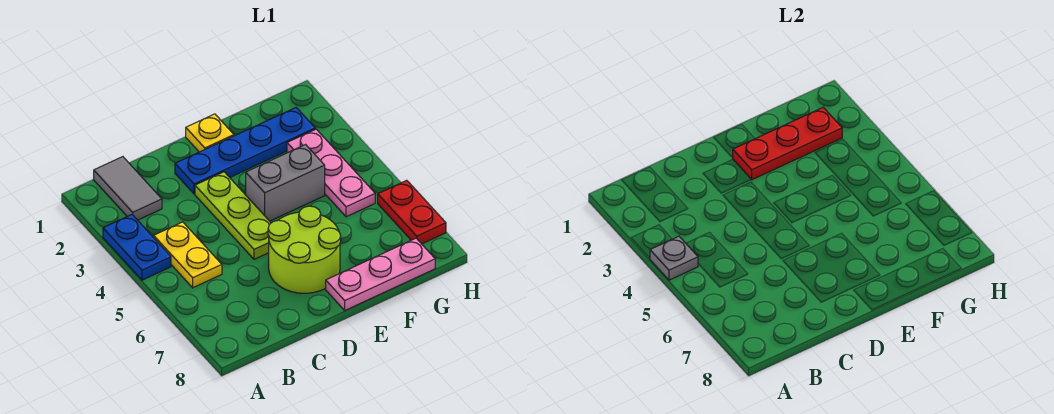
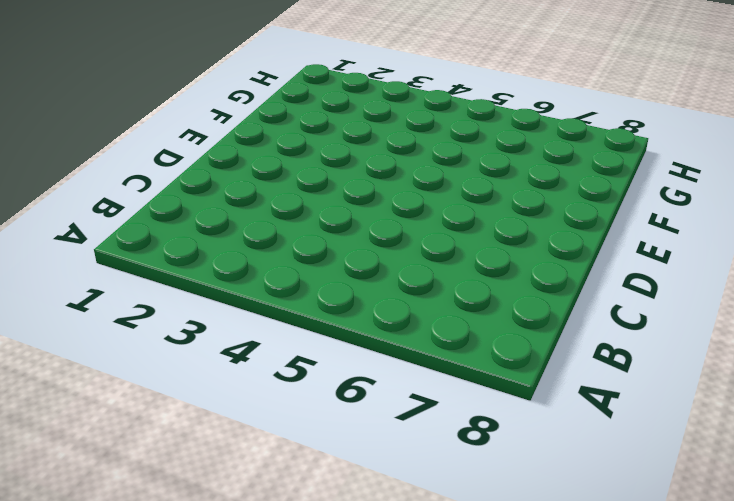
none -> blue plate A3:A4 level 1
none -> grey tile B1:B2 level 1
none -> yellow plate B4:B5 level 1

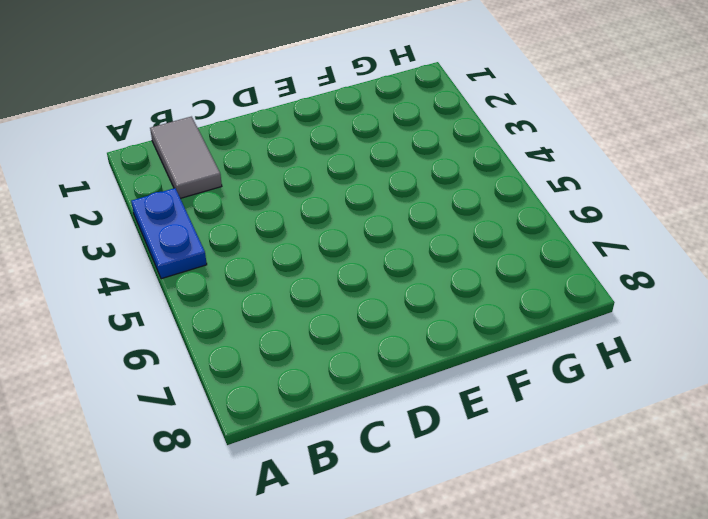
none -> yellow plate B4:B5 level 1
none -> blue plate D2:G2 level 1
none -> lime plate D3:D5 level 1

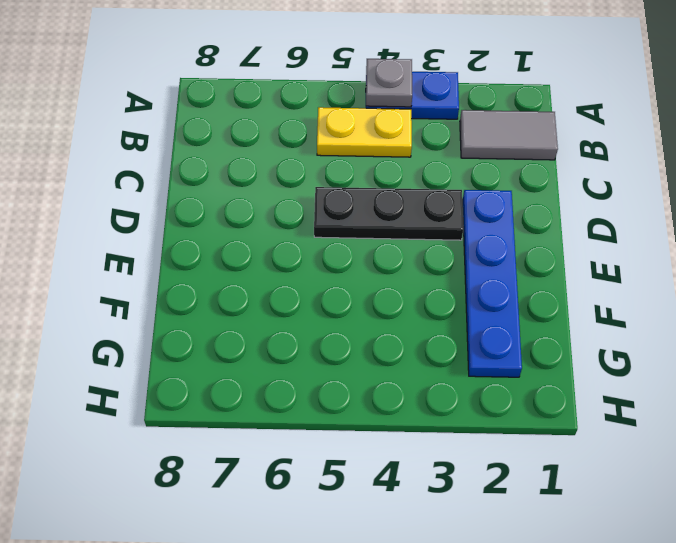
black plate D3:D5 level 1 -> lime plate D3:D5 level 1
none -> lime round brick D6:E7 level 1
none -> yellow plate E1 level 1
none -> grey brick E4:F4 level 1

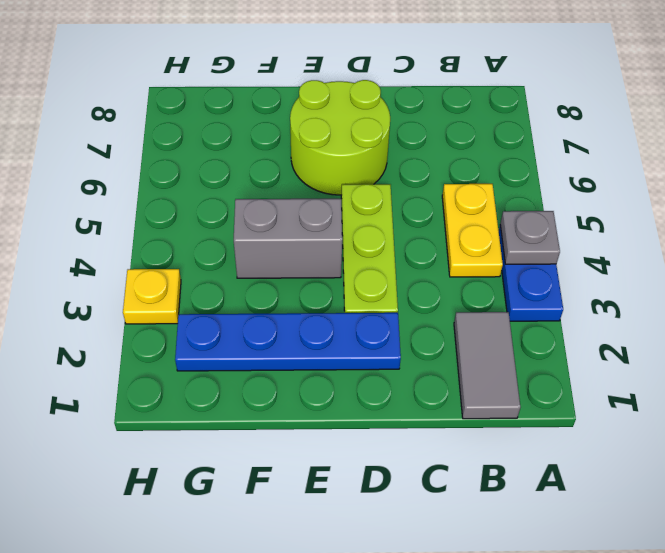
yellow plate H3 level 1 -> yellow plate E1 level 1
none -> pink plate E8:G8 level 1
none -> pink plate G3:G5 level 1
none -> red plate H6:H7 level 1

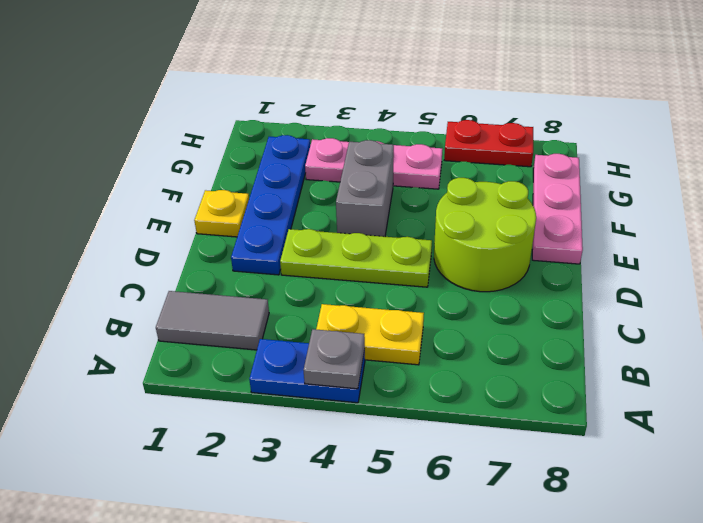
none -> red plate E2:G2 level 2

